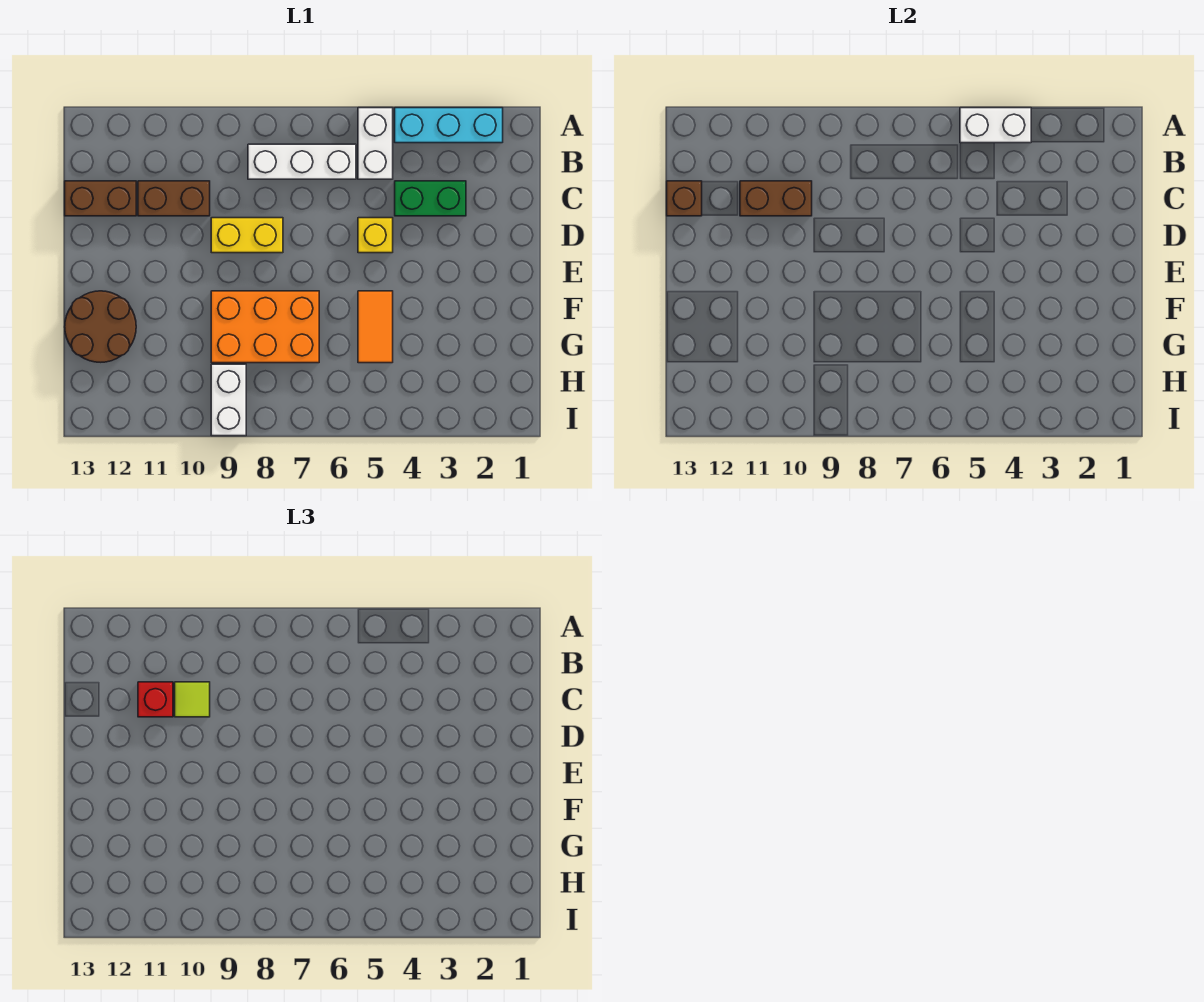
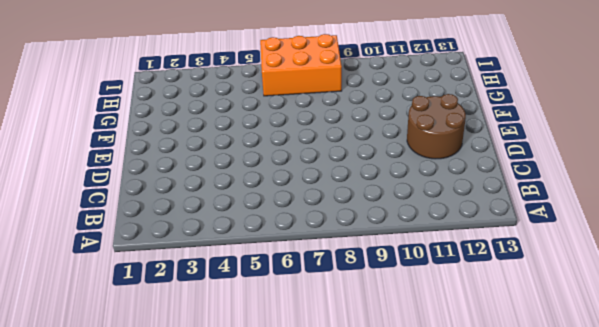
brown round brick D11:E12 level 1 -> brown round brick F12:G13 level 1
orange brick H6:I8 level 1 -> orange brick F7:G9 level 1
none -> cyan brick A2:A4 level 1
none -> white brick A5:B5 level 1
none -> white brick B6:B8 level 1

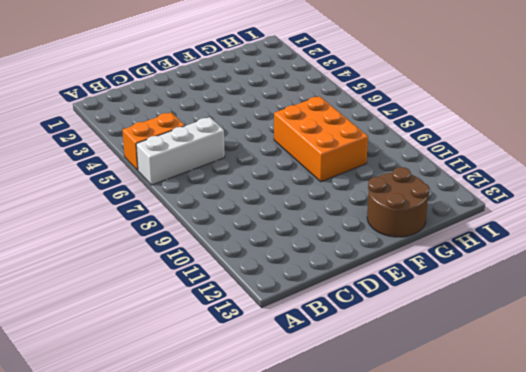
orange brick A5:B5 level 1 -> white brick A5:B5 level 1
white brick A6:C6 level 1 -> white brick B6:B8 level 1
none -> cyan brick A2:A4 level 1
none -> green brick C3:C4 level 1
none -> brown brick C10:C11 level 1

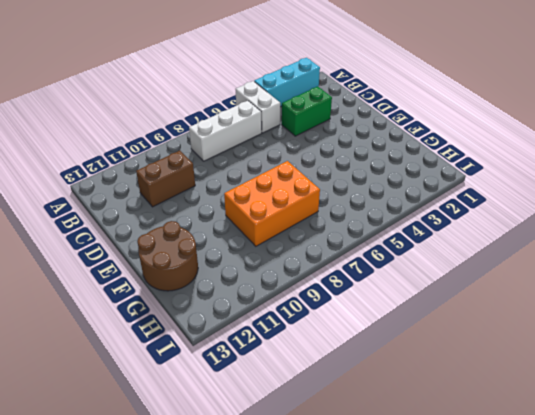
none -> brown brick C12:C13 level 1
none -> yellow brick D5 level 1
none -> yellow brick D8:D9 level 1

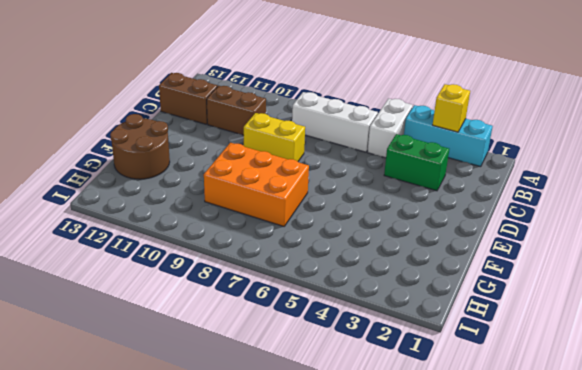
yellow brick A3 level 2 -> yellow brick D5 level 1
none -> orange tile F5:G5 level 1
none -> white brick H9:I9 level 1
none -> white brick A4:A5 level 2

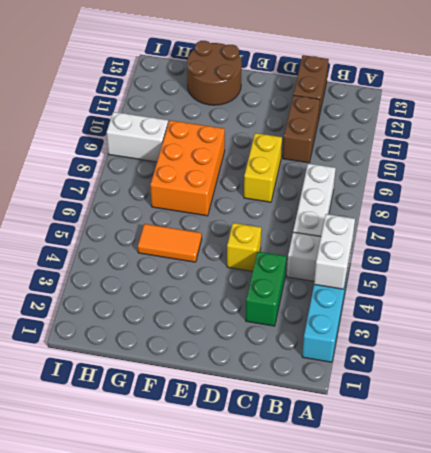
none -> brown brick C10:C11 level 2
none -> brown brick C13 level 2
none -> lime tile C10 level 3

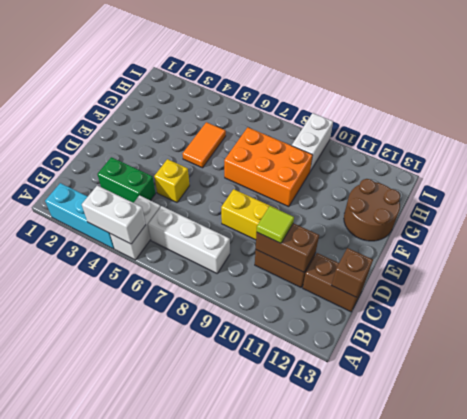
none -> red brick C11 level 3

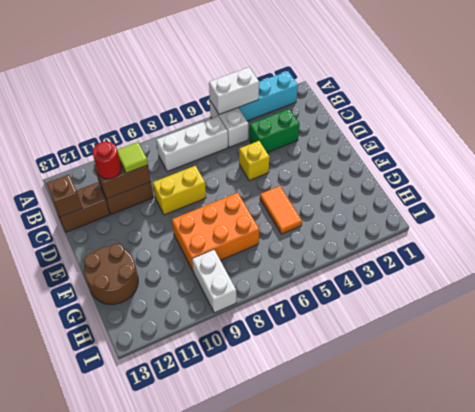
red round brick C11 level 3 -> red brick C11 level 3

